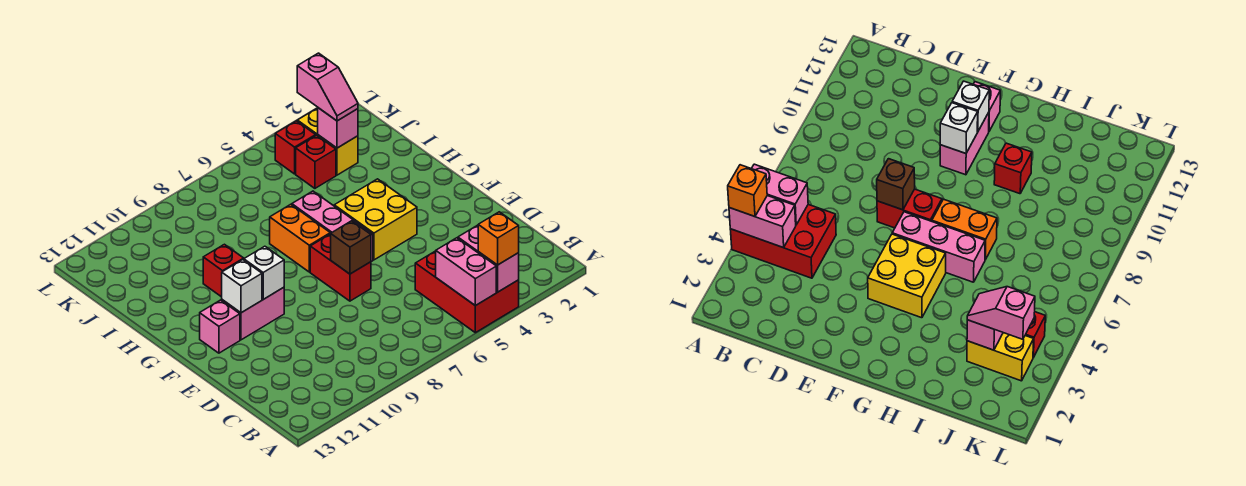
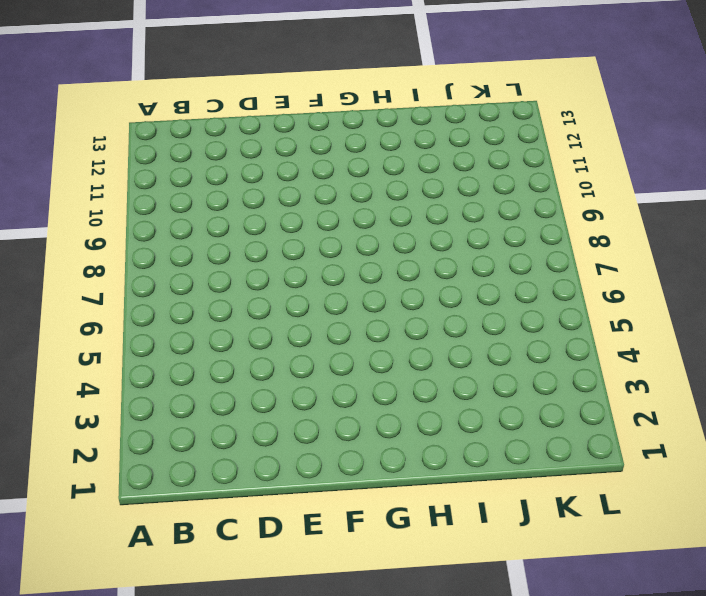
none -> red brick A4:C5 level 1
none -> red brick E7:F7 level 1
none -> yellow brick F4:G5 level 1

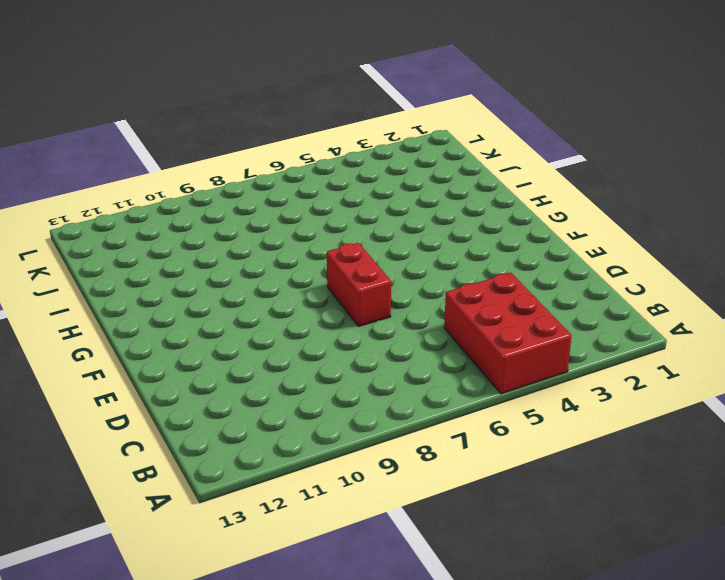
none -> yellow brick F4:G5 level 1
none -> pink brick F6:H6 level 1
none -> pink brick F10:F11 level 1

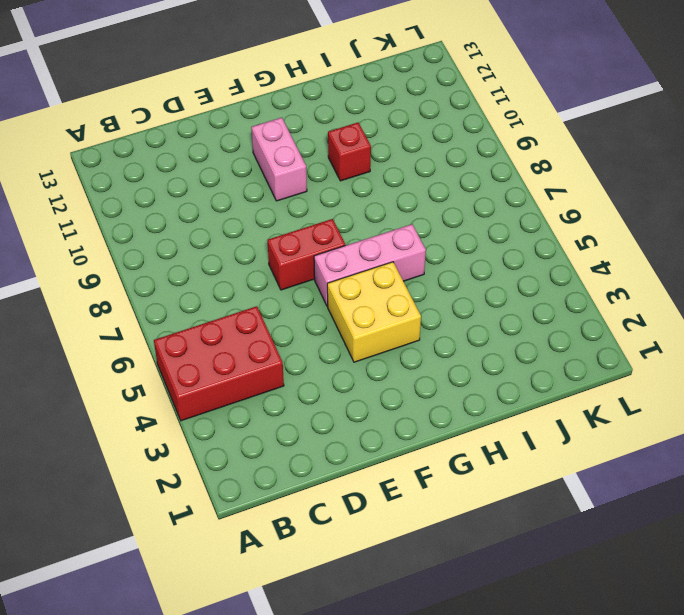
none -> pink brick F12 level 1
none -> orange brick G7:H7 level 1
none -> yellow brick J3:K3 level 1

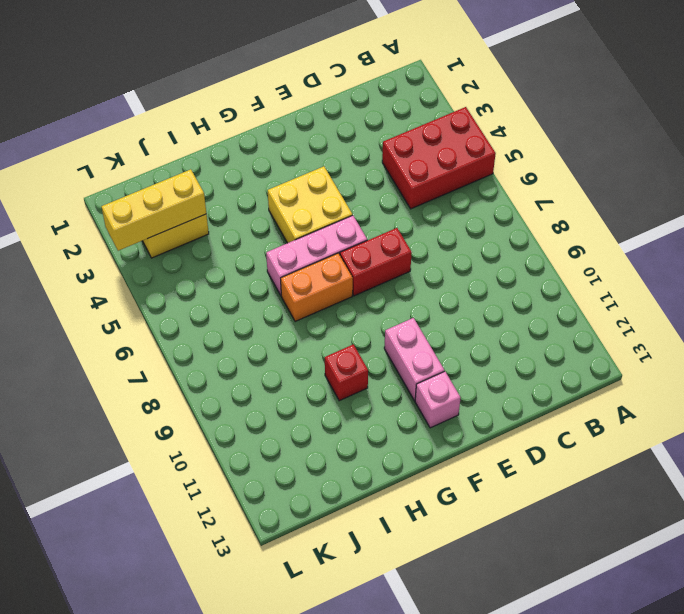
yellow brick J3:L3 level 2 -> pink brick J3 level 2
none -> red brick J4 level 1
none -> red brick K4 level 1
none -> pink brick A4:B4 level 2

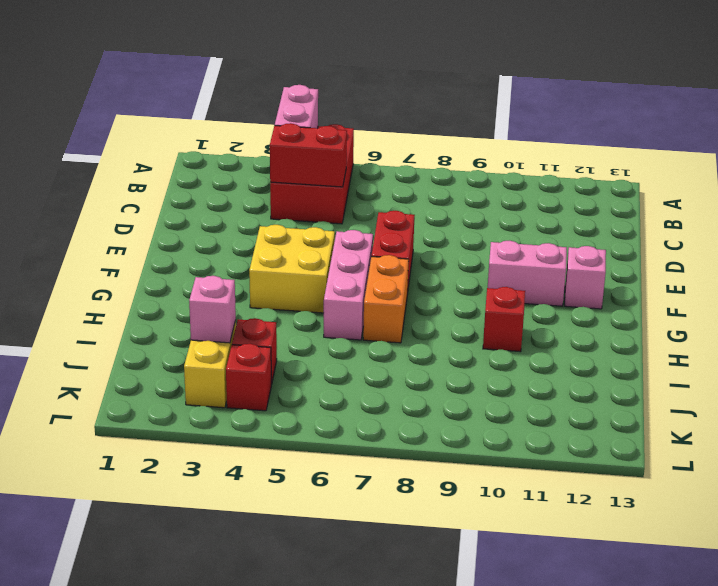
red brick C4:C5 level 2 -> none
none -> pink brick A5:B5 level 2
none -> brown brick E7 level 2
none -> white brick F10 level 2

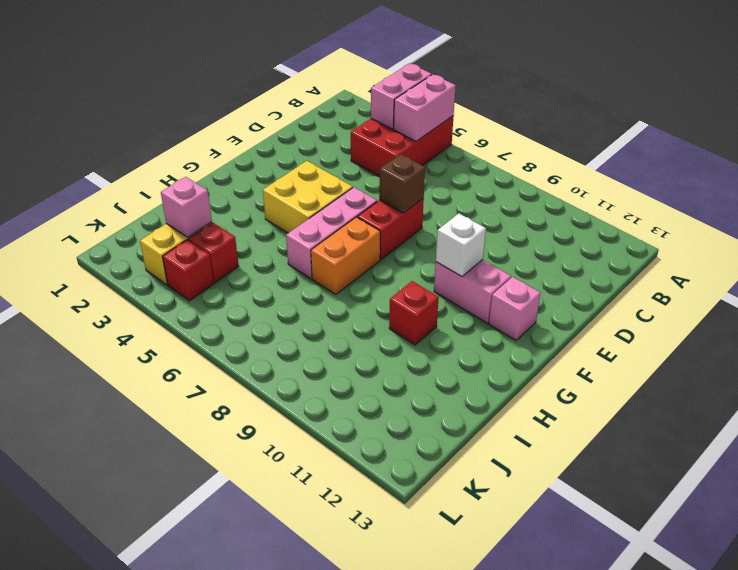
none -> white brick F11 level 2
none -> orange brick A4 level 3
none -> pink slope J3:K3 level 3 top K

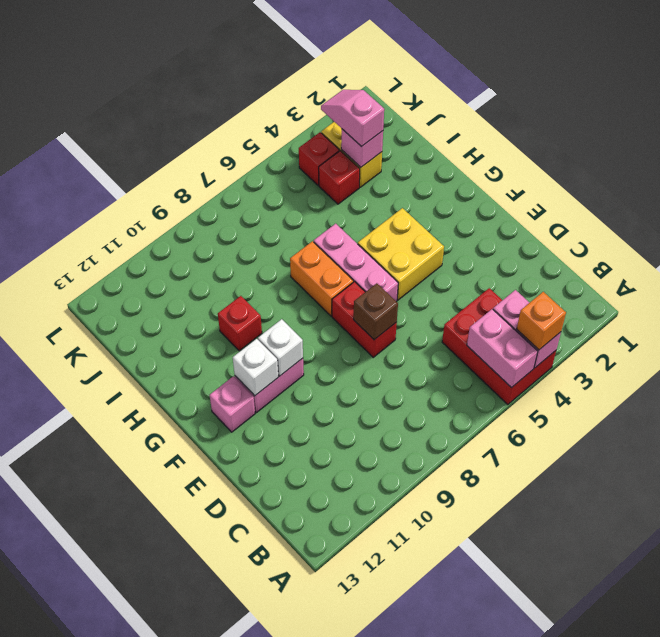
pink slope J3:K3 level 3 top J -> pink slope J3:K3 level 3 top K

